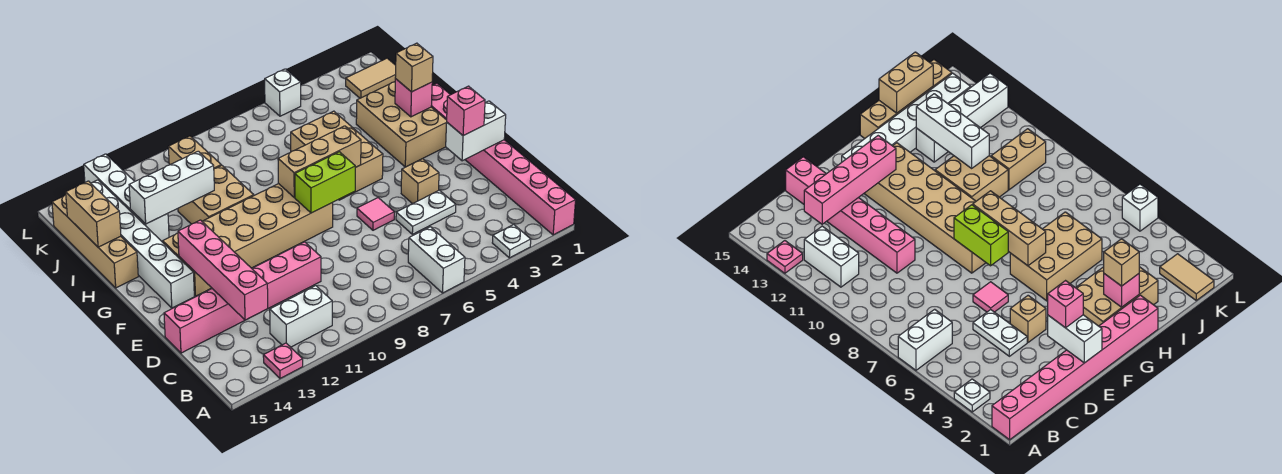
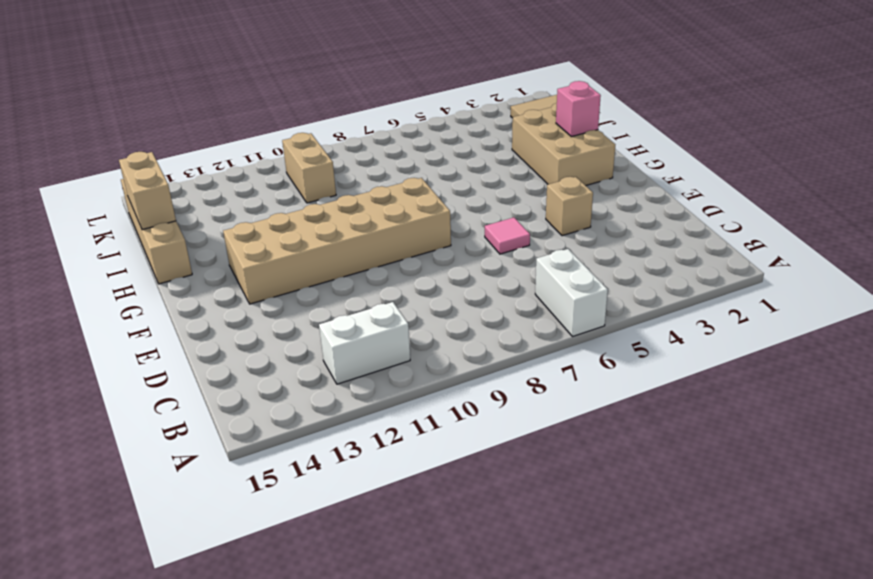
none -> pink brick A1:H1 level 1
none -> white plate A3 level 1
none -> pink plate A13 level 1

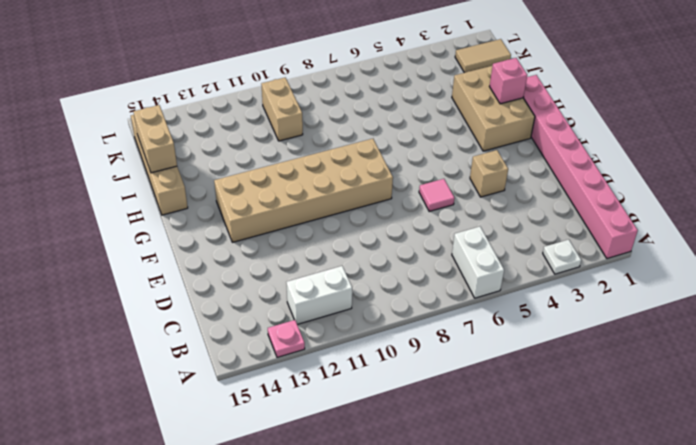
none -> white plate D4:D5 level 1
none -> pink brick D10:D15 level 1
none -> white brick F14:K14 level 1

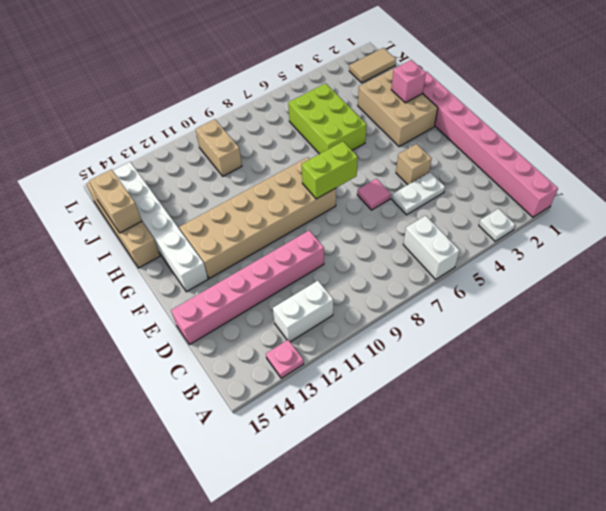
lime brick H5:J6 level 1 -> tan brick G5:I6 level 1
none -> tan brick H10:I11 level 1
none -> white brick I13:L13 level 1
none -> white brick L5 level 1

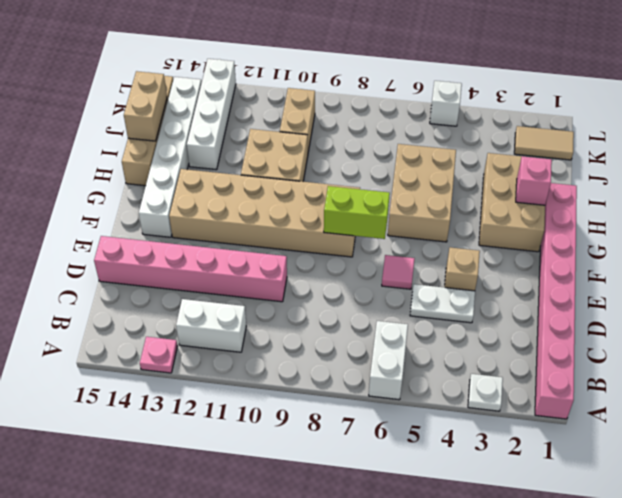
none -> pink brick C13:F13 level 2
none -> white brick E1:E2 level 2
none -> tan brick G6:G8 level 2

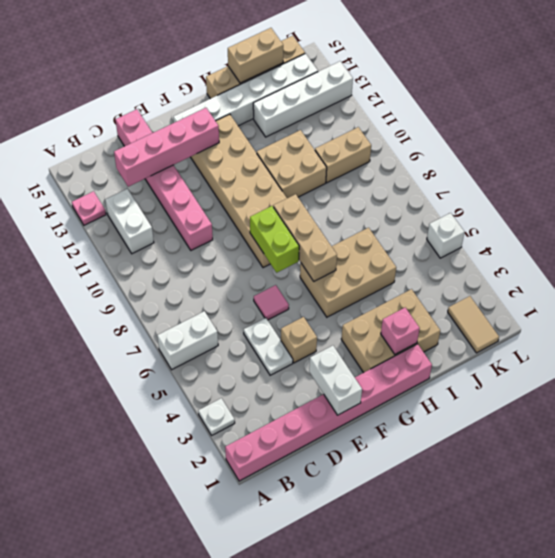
none -> white brick I11:I13 level 2
none -> pink brick E2 level 3
none -> tan brick H2 level 3

